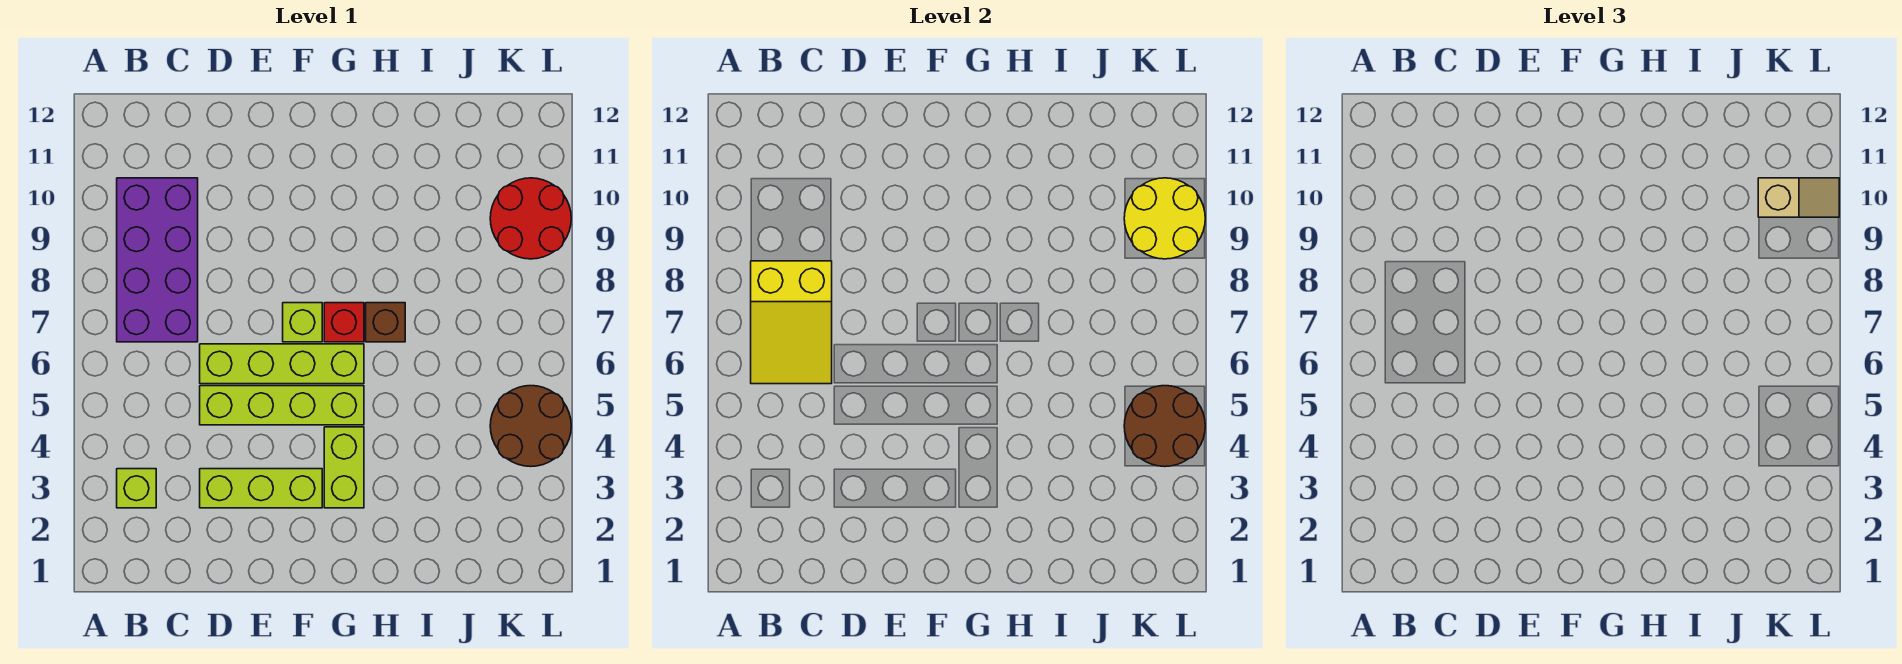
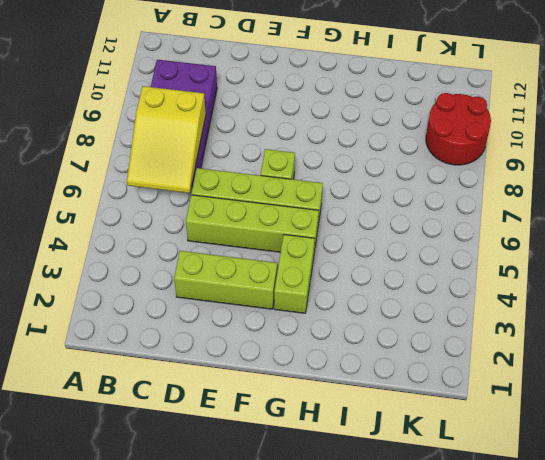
none -> lime brick B3 level 1
none -> red brick G7 level 1
none -> brown brick H7 level 1

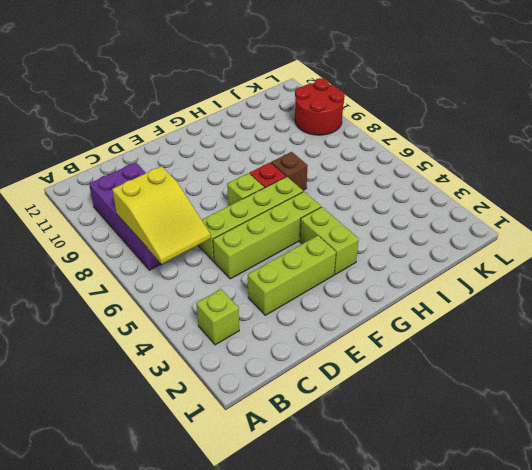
none -> brown round brick K4:L5 level 1
none -> brown round brick K4:L5 level 2
none -> yellow round brick K9:L10 level 2

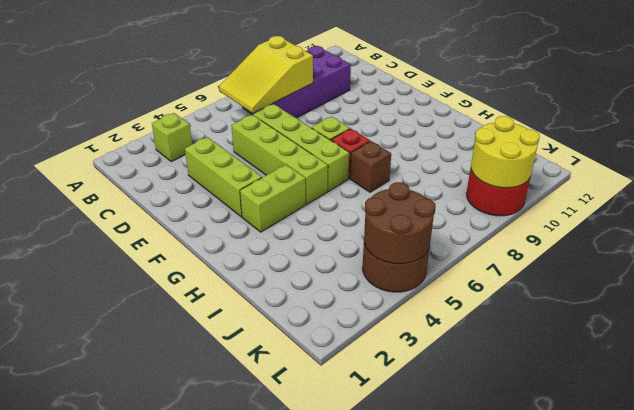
none -> tan slope K10:L10 level 3 top K

